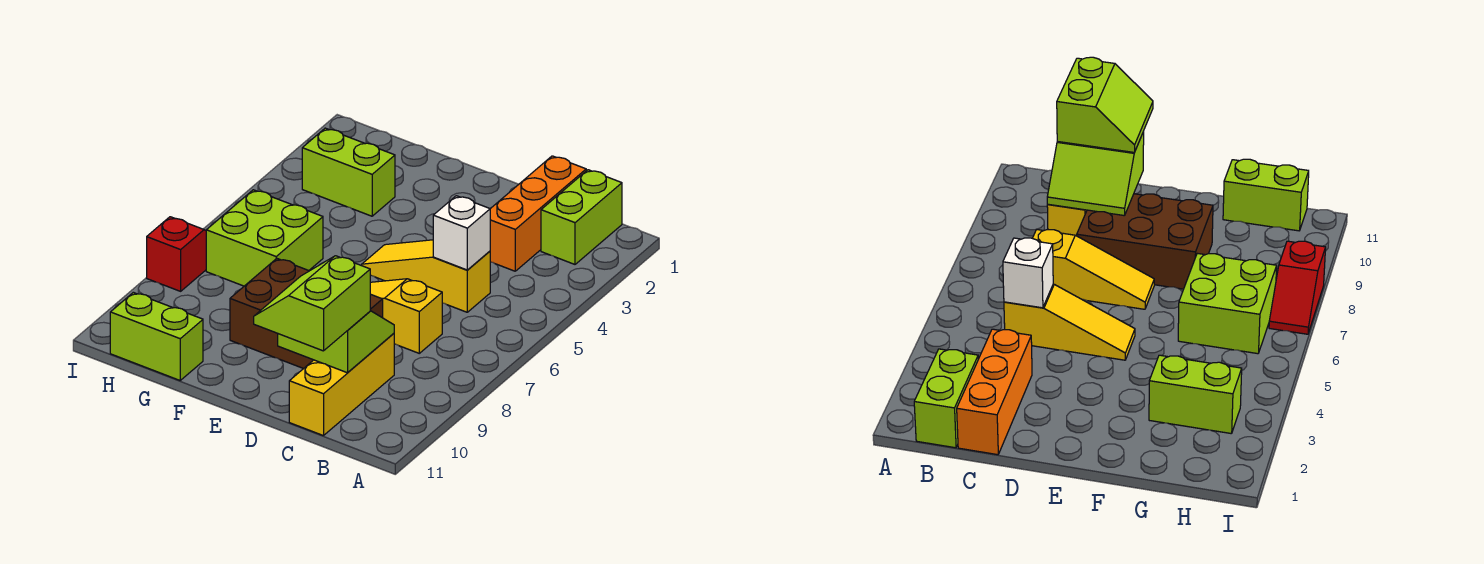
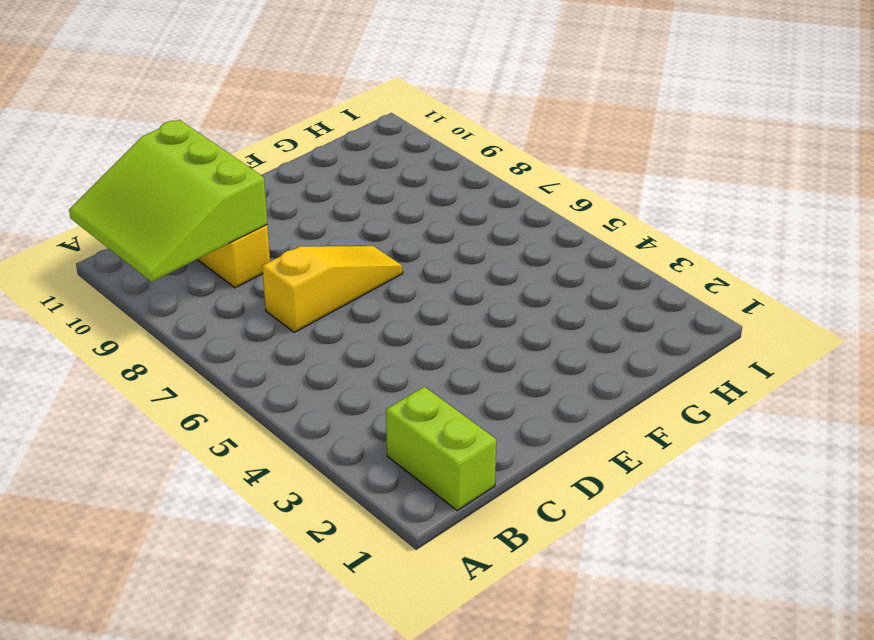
lime slope A9:C11 level 2 top C -> lime slope C9:D10 level 2 top 10
none -> orange brick C1:C3 level 1
none -> yellow slope C5:E5 level 1 top C
none -> brown brick D8:F9 level 1

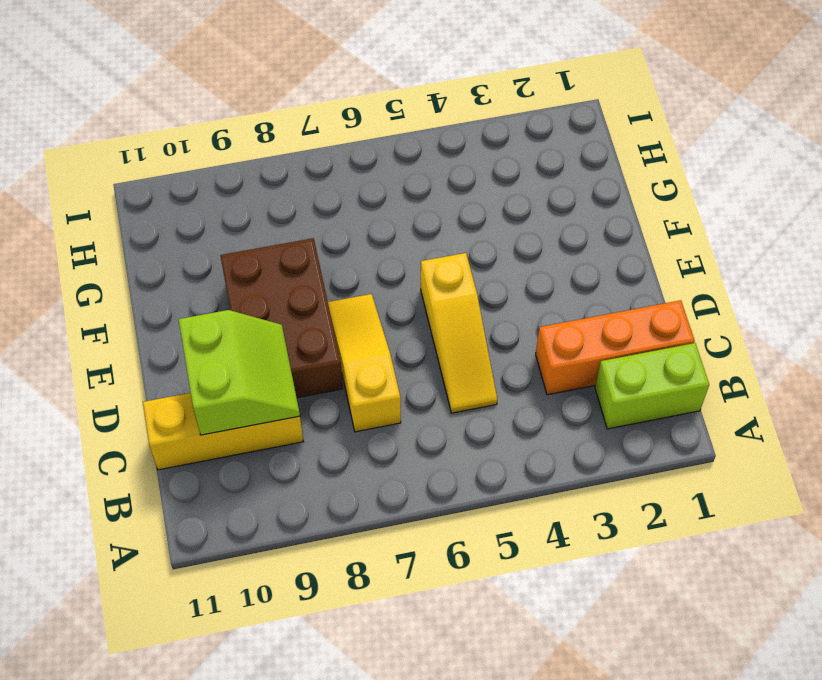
yellow slope C5:E5 level 1 top E -> yellow slope C5:E5 level 1 top C
none -> lime brick G3:H3 level 1
none -> lime brick G6:H7 level 1
none -> lime brick G11:H11 level 1

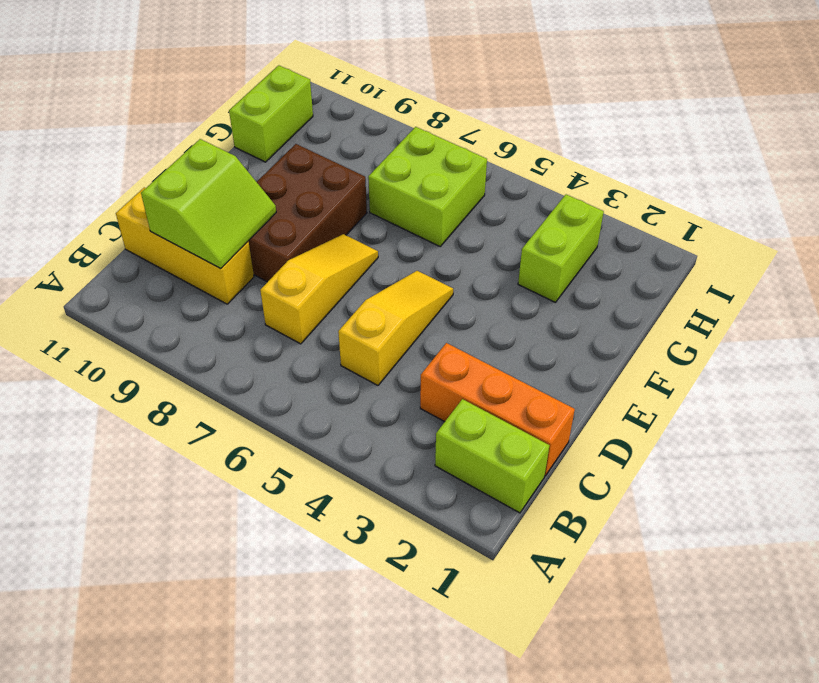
none -> red slope I7:I8 level 1 top 8
none -> white brick C5 level 2
none -> lime slope C10:D11 level 3 top C

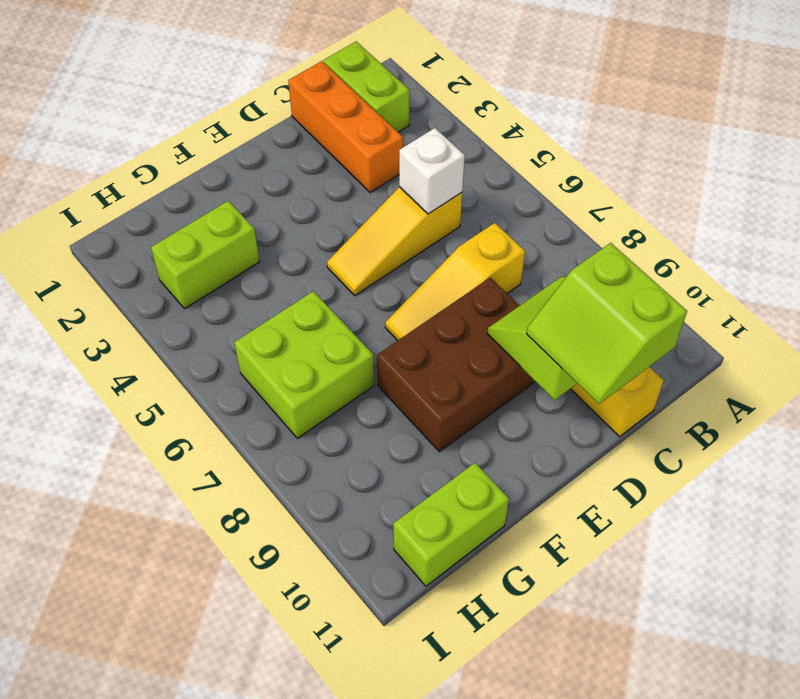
none -> red slope I7:I8 level 1 top 8

